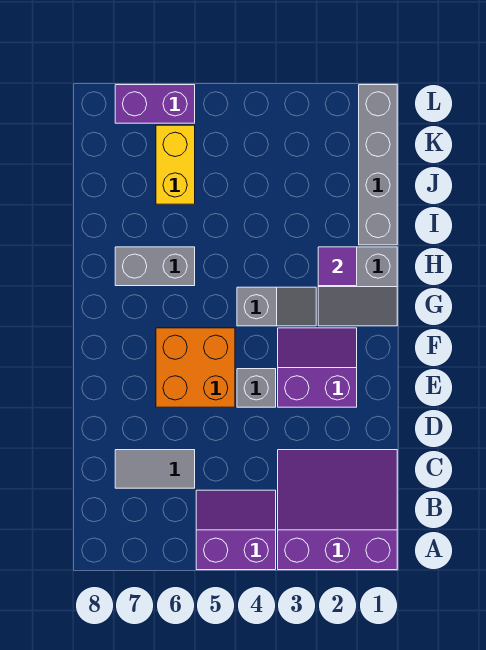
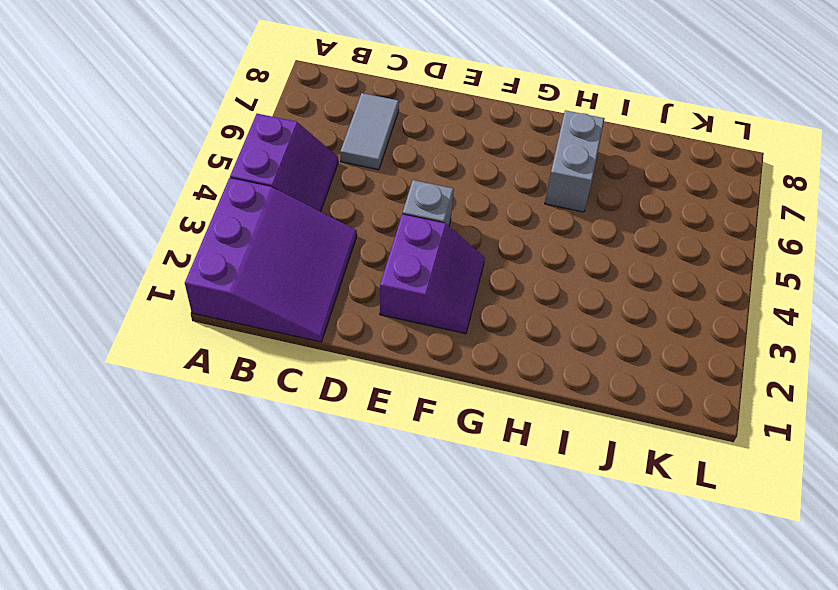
none -> orange brick E5:F6 level 1
none -> grey slope G1:H2 level 1 top H
none -> grey slope G3:G4 level 1 top 4

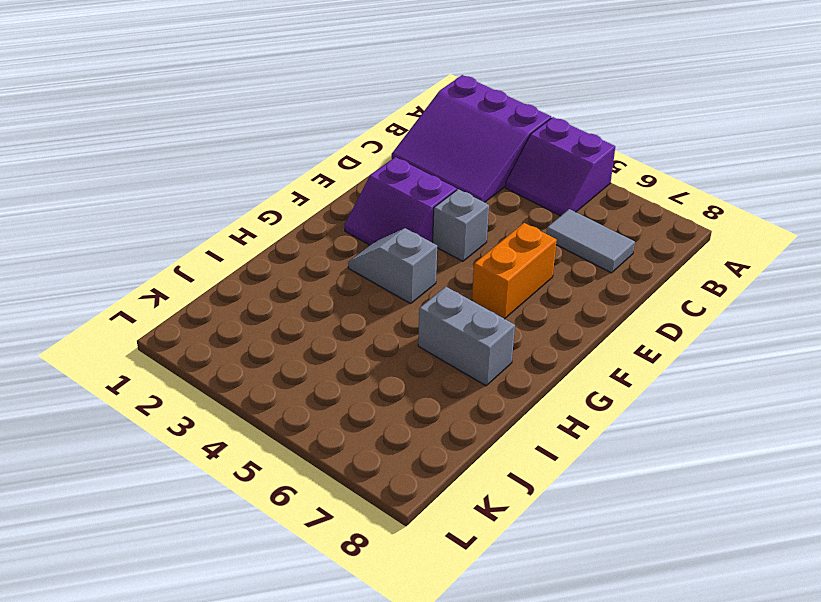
orange brick E6:F6 level 1 -> orange brick E5:F6 level 1
none -> grey slope G1:H2 level 1 top H
none -> grey brick I1:L1 level 1
none -> yellow brick J6:K6 level 1

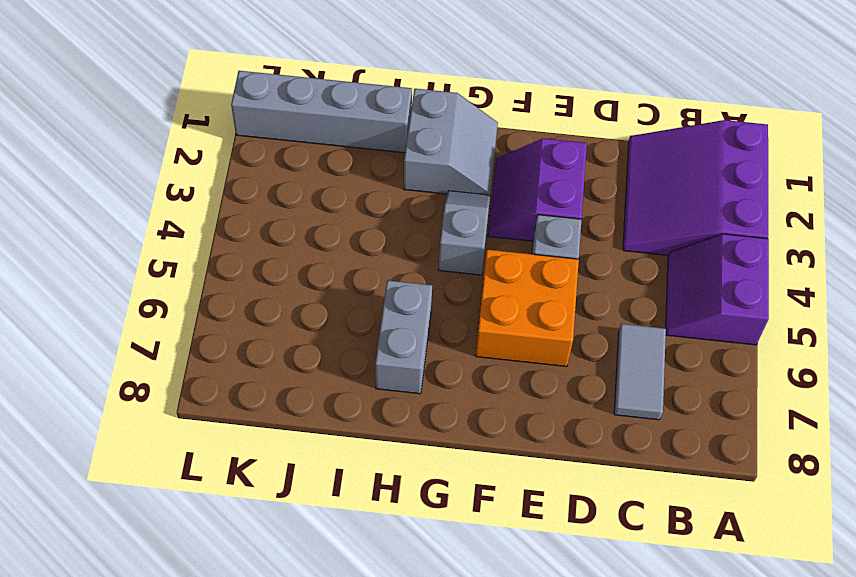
none -> yellow brick J6:K6 level 1
none -> purple brick L6:L7 level 1
none -> purple tile H2 level 2

